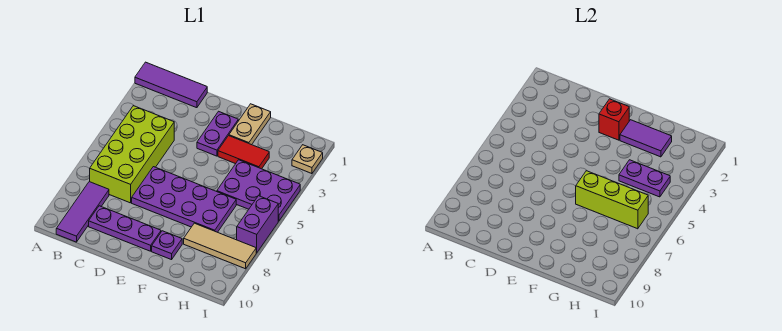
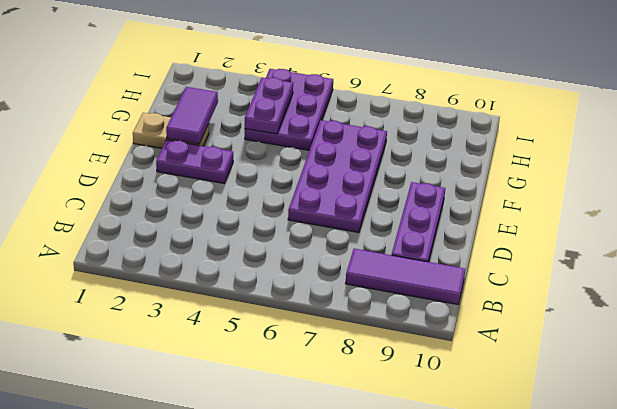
none -> purple tile A1:C1 level 1
none -> lime brick B4:C7 level 1
none -> red tile F3:G3 level 1

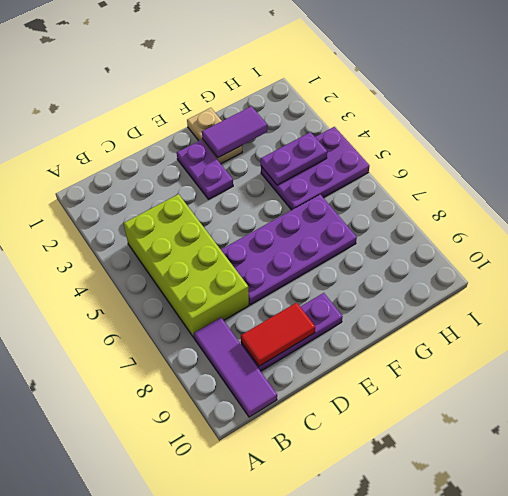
red tile C9:D9 level 2 -> red tile F3:G3 level 1
none -> purple tile A1:C1 level 1
none -> purple plate F9 level 1
none -> tan tile G8:I8 level 1

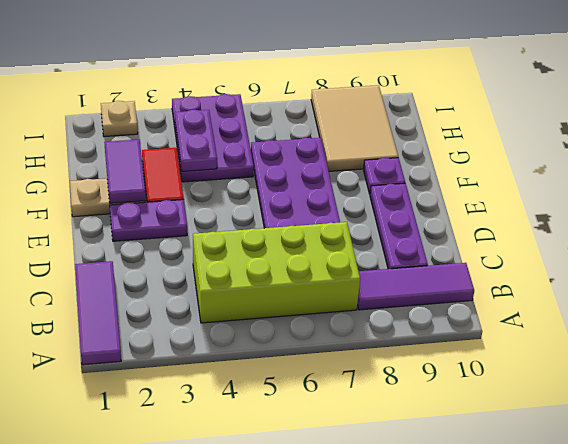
tan tile G8:I9 level 1 -> tan tile G8:I8 level 1
none -> purple brick I6:I7 level 1
none -> red brick E2 level 2
none -> lime brick F6:H6 level 2

